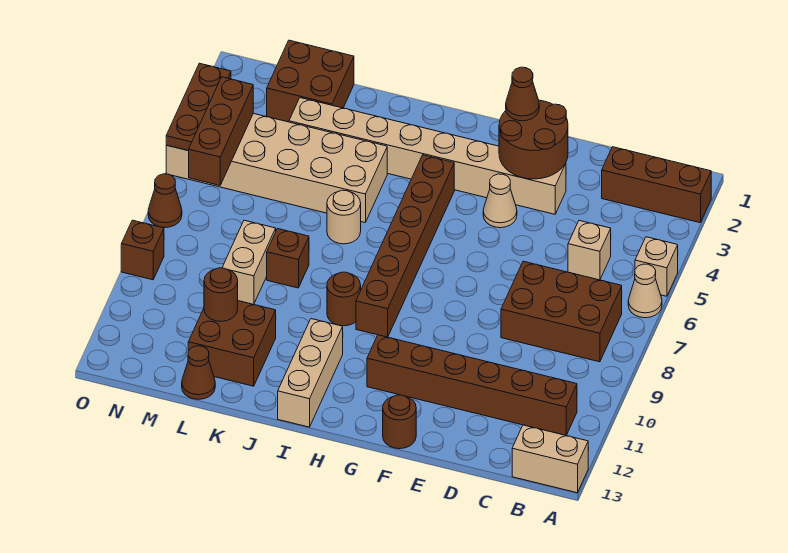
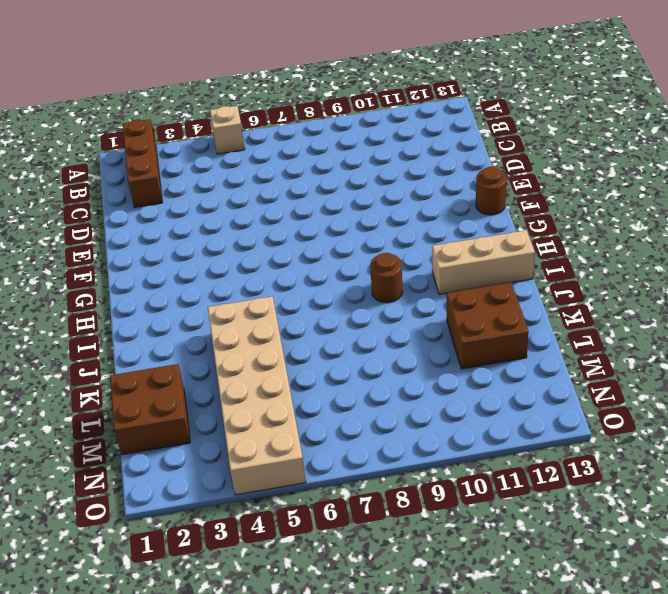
none -> tan cone A6 level 1
none -> tan brick A13:B13 level 1
none -> brown brick B7:D8 level 1

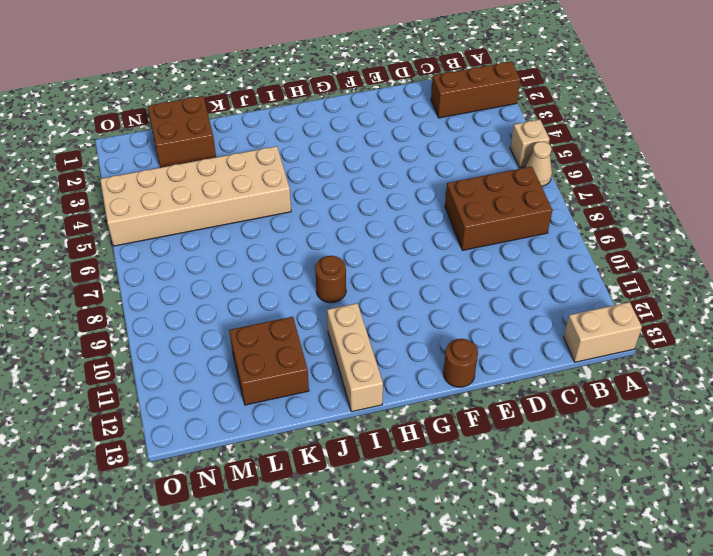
none -> brown brick B11:G11 level 1
none -> tan brick C5 level 1
none -> tan brick E3:L3 level 1

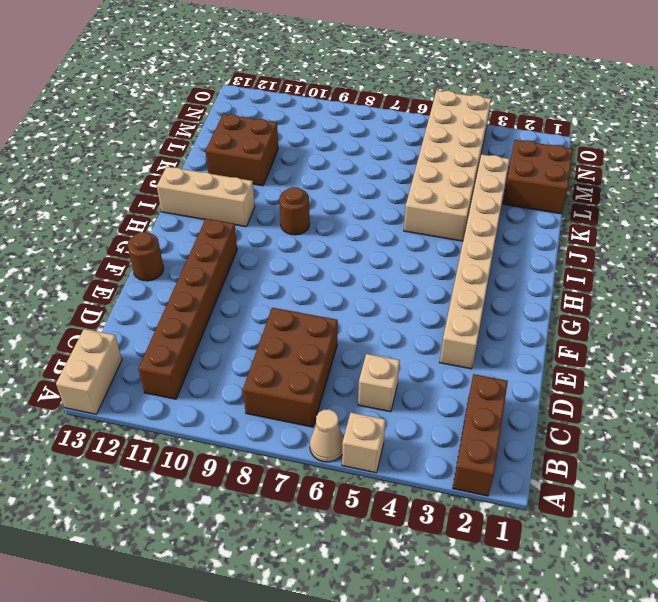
none -> tan cone F4 level 1
none -> brown brick H4:H9 level 1
none -> tan round brick J6 level 1

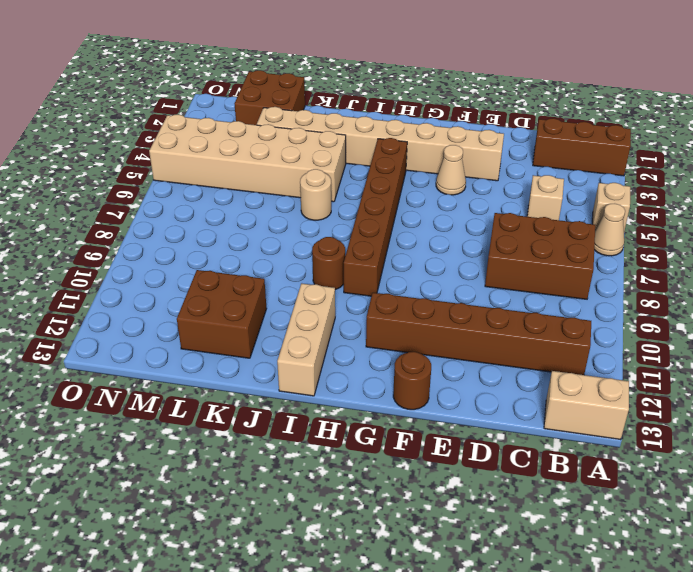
none -> brown brick K8 level 1
none -> tan brick L8:L9 level 1
none -> brown cone L13 level 1

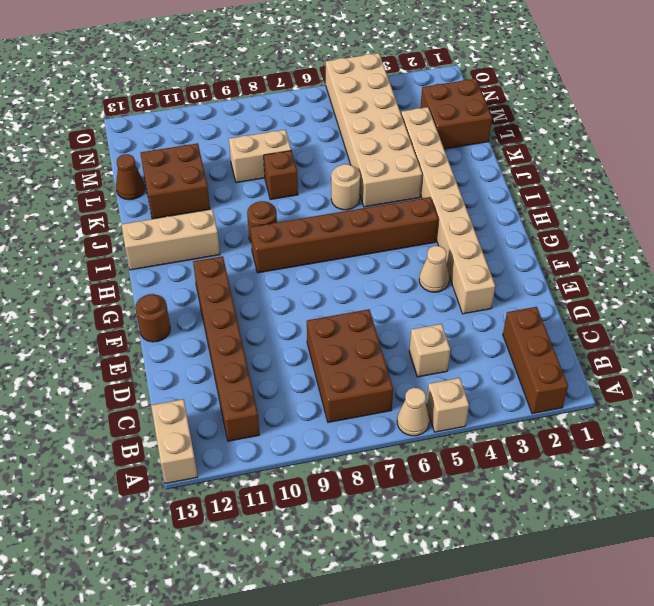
none -> brown cone O7 level 1
none -> brown brick O9 level 1
none -> brown round brick E2:F3 level 2

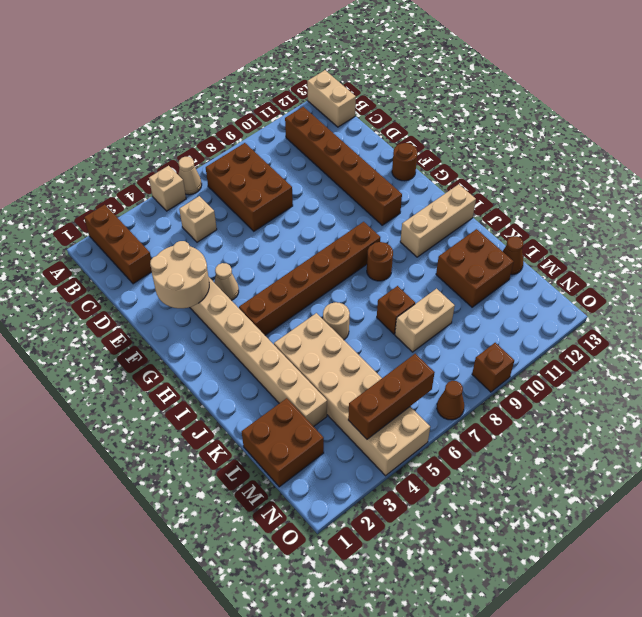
tan round brick E2:F3 level 2 -> brown round brick E2:F3 level 2
none -> brown round brick L11 level 2
none -> brown plate O3:O5 level 2
none -> brown cone F2 level 3

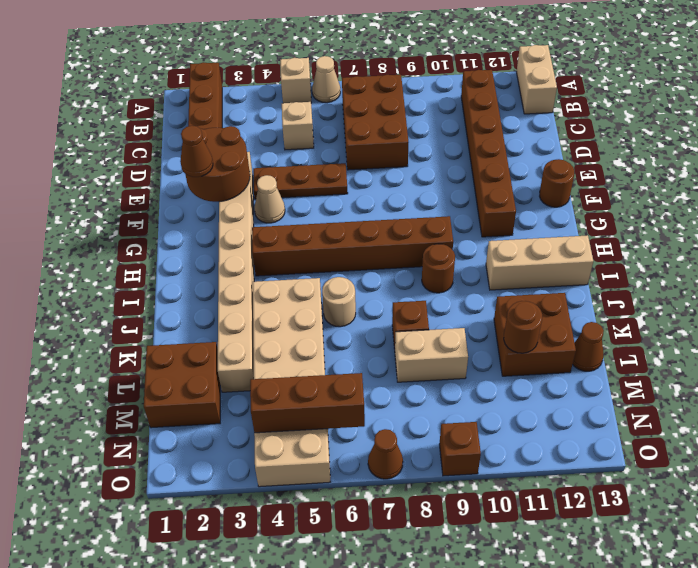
brown plate E4:E6 level 1 -> brown plate O3:O5 level 2

